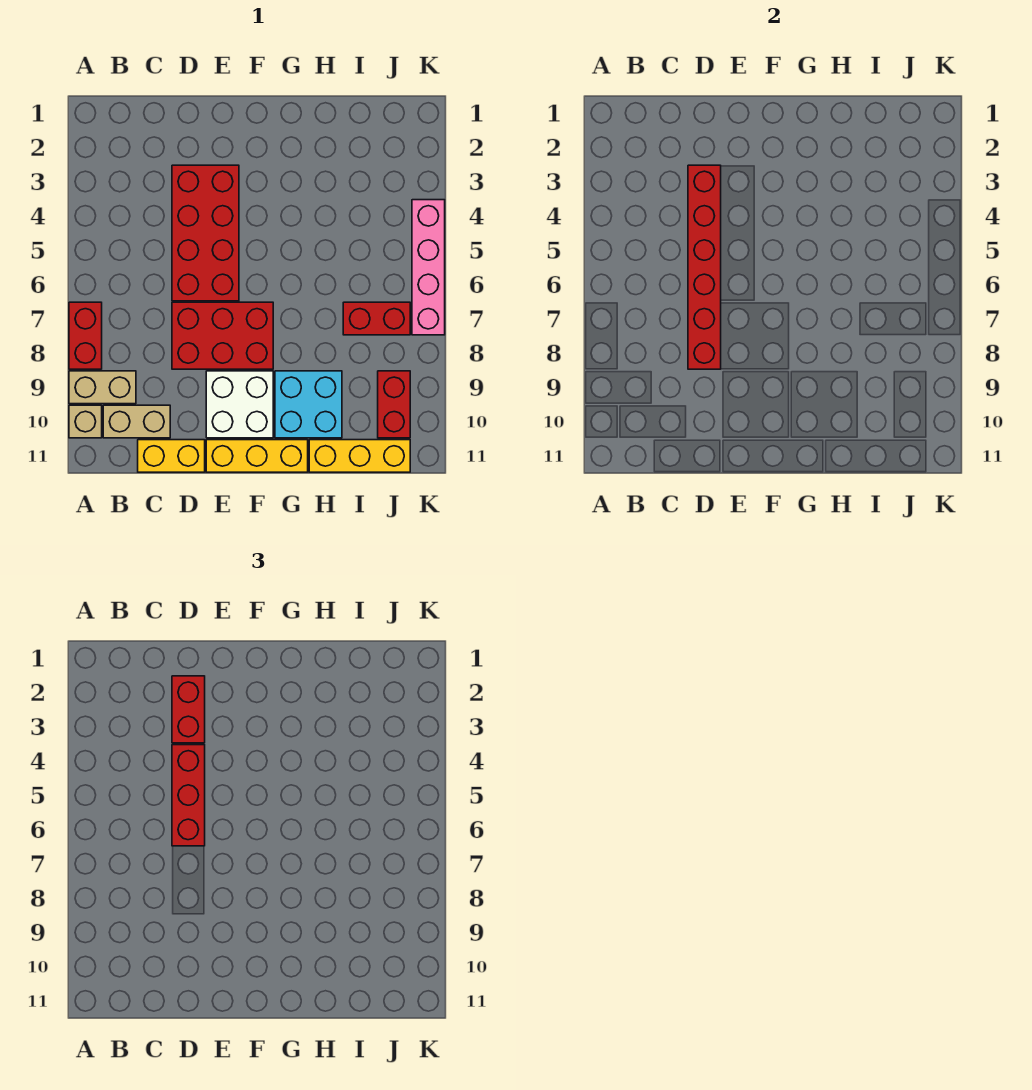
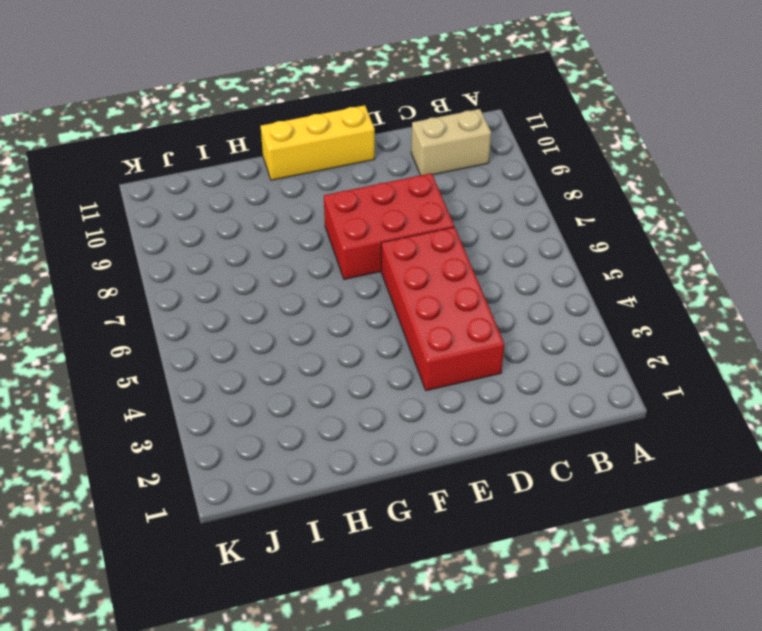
none -> red brick A7:A8 level 1
none -> tan brick A9:B9 level 1
none -> tan brick A10 level 1

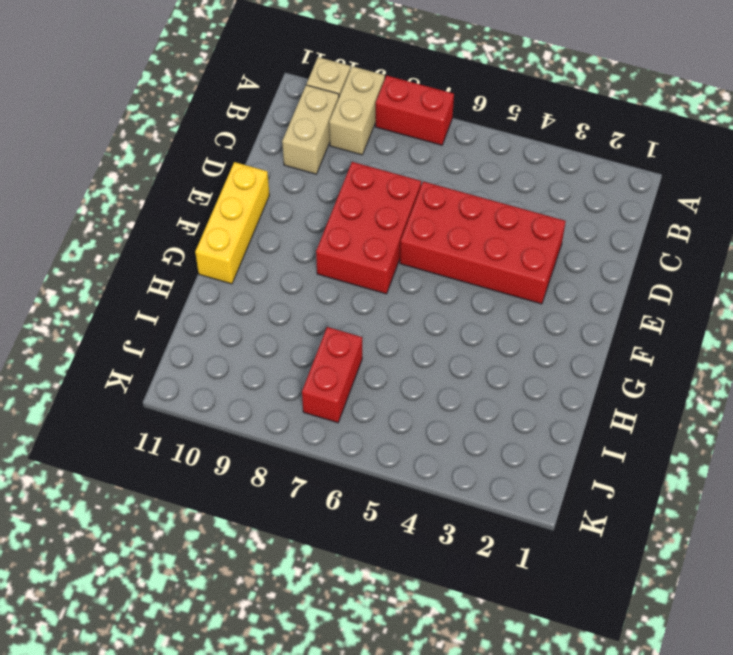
none -> yellow brick C11:D11 level 1
none -> white brick E9:F10 level 1
none -> cyan brick G9:H10 level 1

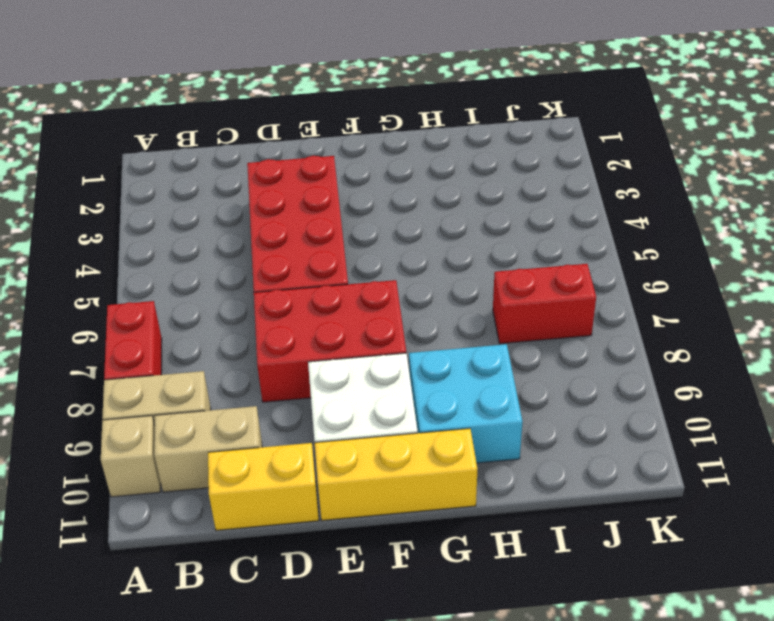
none -> yellow brick H11:J11 level 1
none -> red brick J9:J10 level 1
none -> pink brick K4:K7 level 1

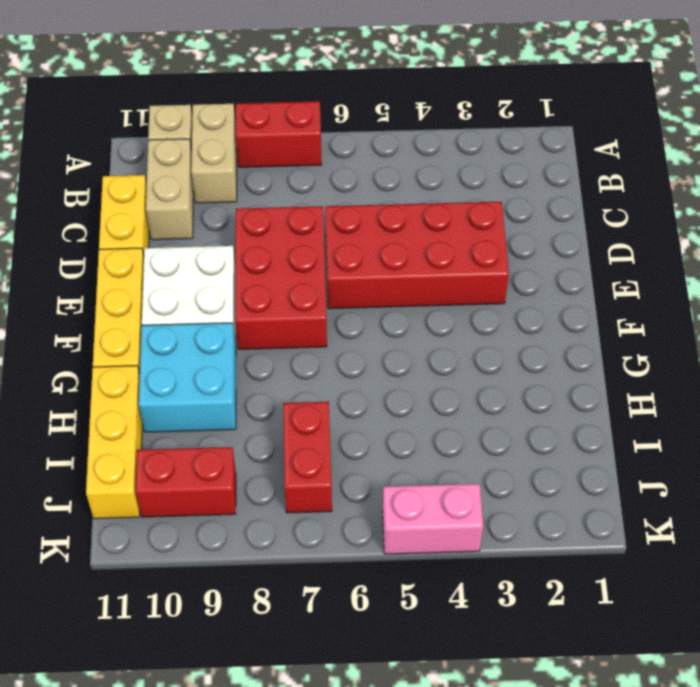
pink brick K4:K5 level 1 -> pink brick K4:K7 level 1
none -> red brick D3:D8 level 2
none -> red brick D2:D3 level 3
none -> red brick D4:D6 level 3

